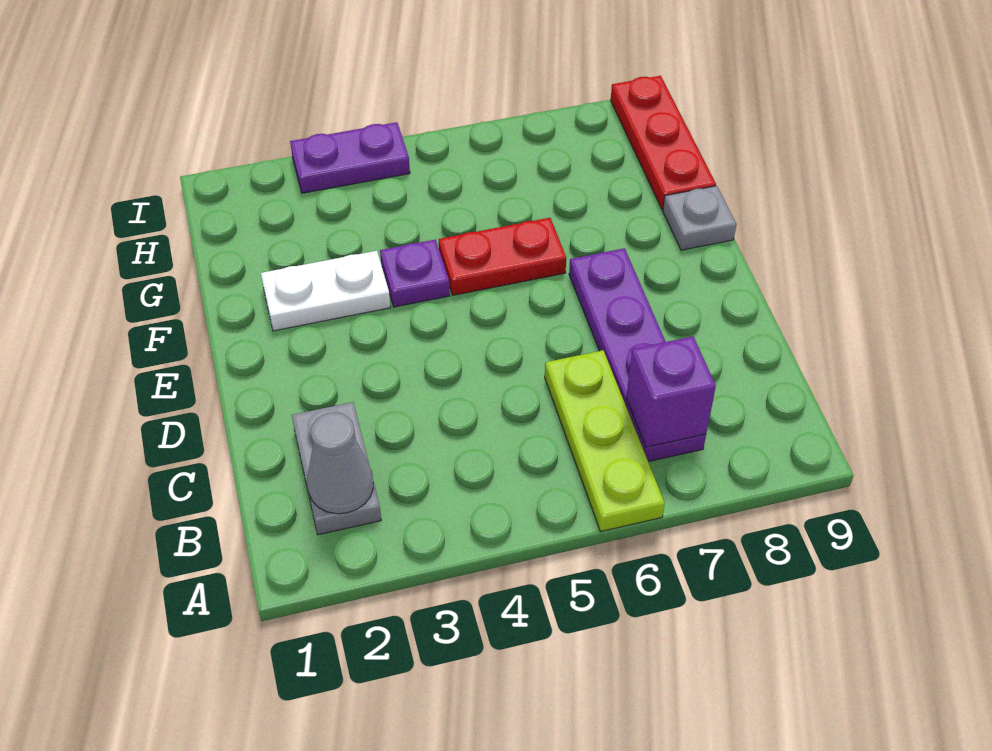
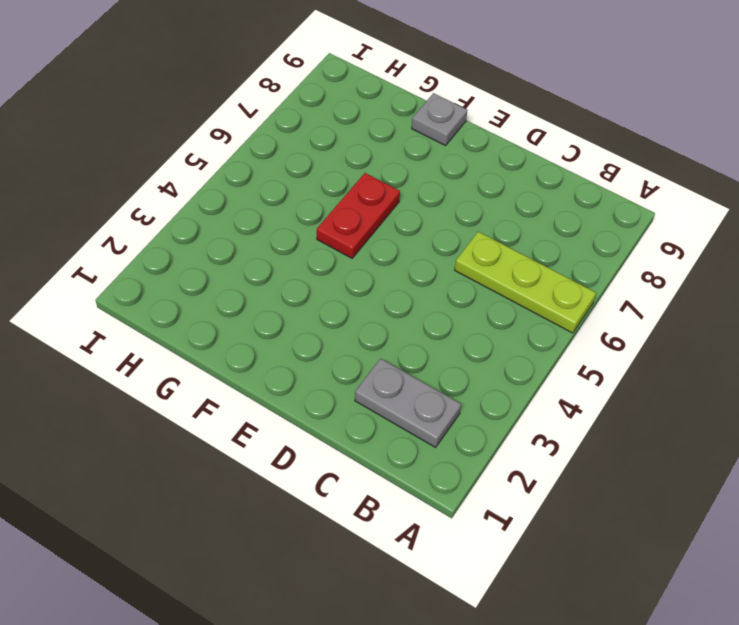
none -> purple plate B7:E7 level 1
none -> white plate F2:F3 level 1

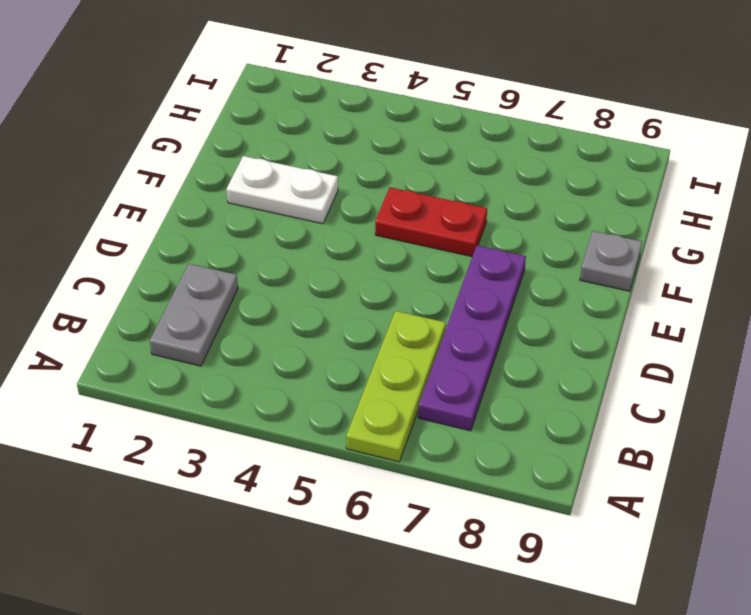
none -> purple plate F4 level 1
none -> red plate G9:I9 level 1

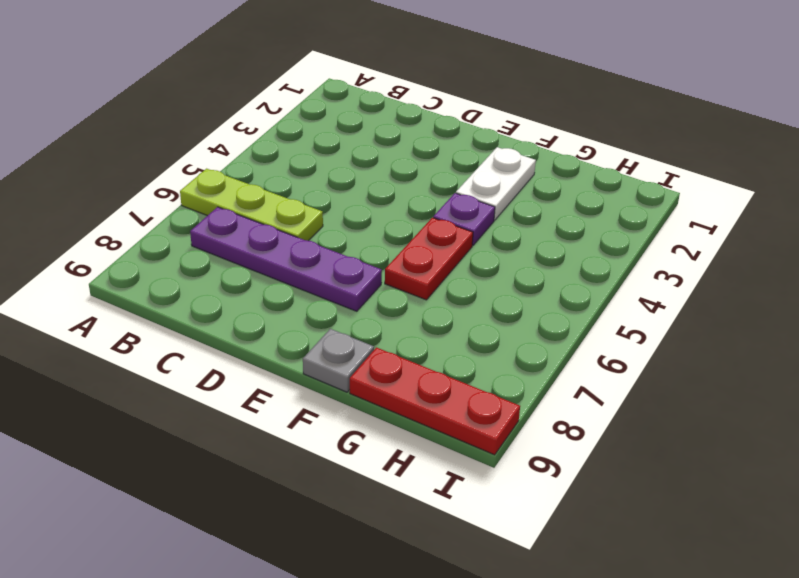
none -> grey plate B2:C2 level 1
none -> purple plate I3:I4 level 1

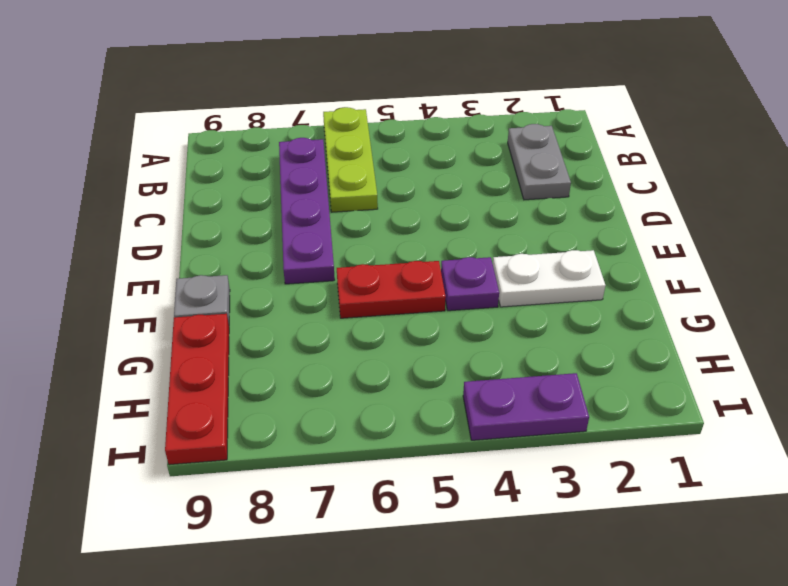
none -> grey cone B2 level 2
none -> purple brick B7 level 2

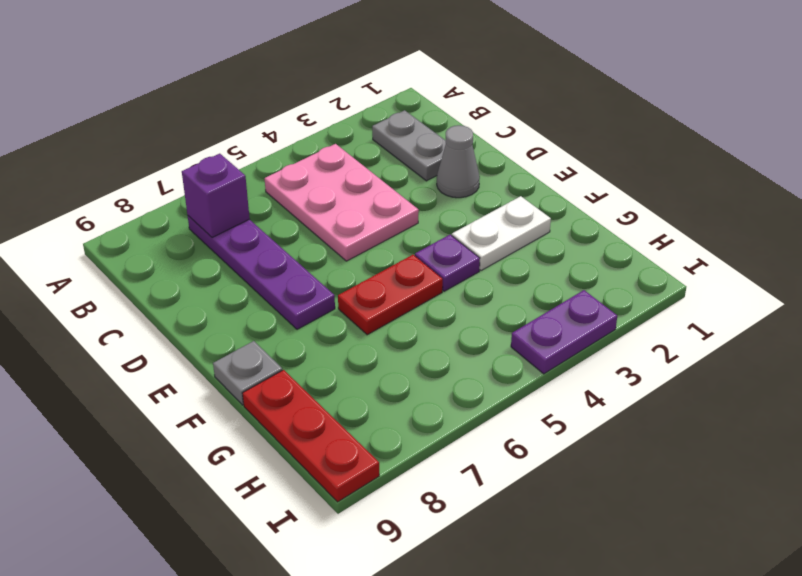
pink plate B4:D5 level 1 -> none
grey cone D2 level 1 -> grey cone B2 level 2
none -> lime plate A6:C6 level 1

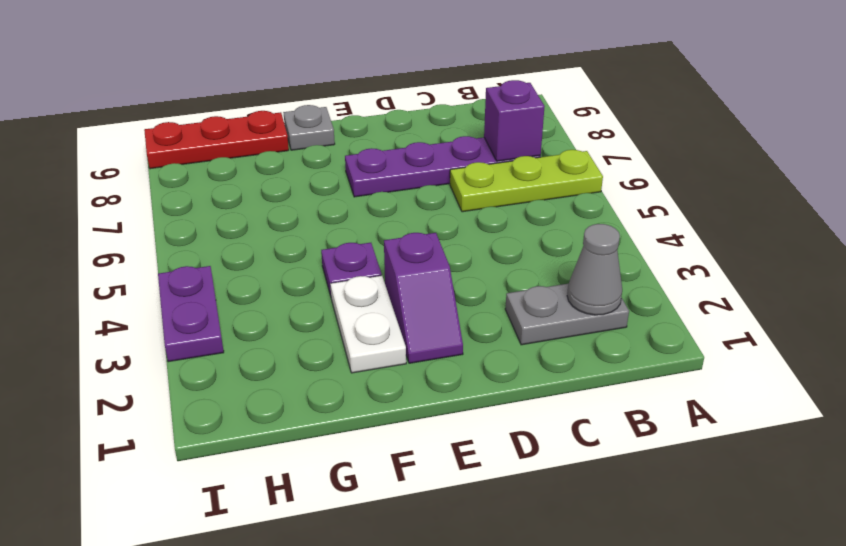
purple slope E2:E3 level 1 top 3 -> none
none -> red plate F5:F6 level 1

